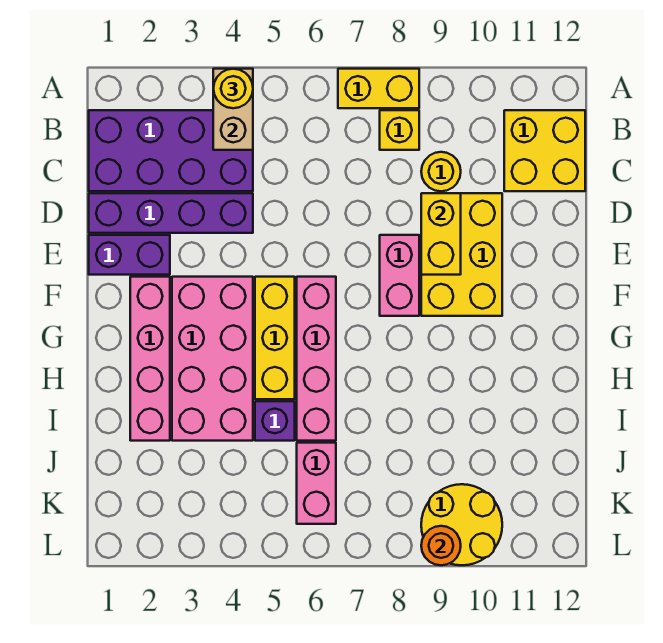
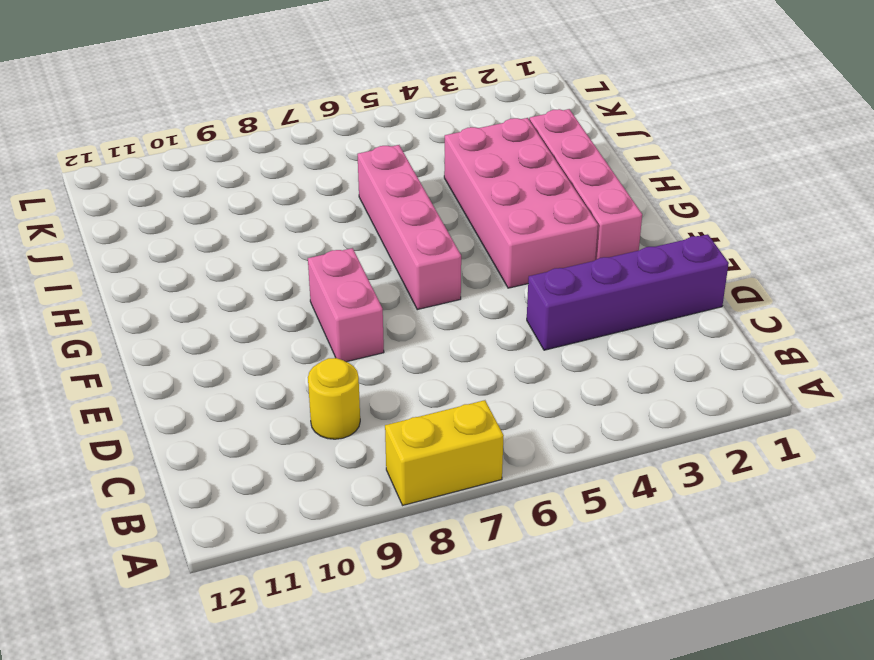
none -> purple brick B1:C4 level 1
none -> yellow brick B8 level 1
none -> yellow brick B11:C12 level 1

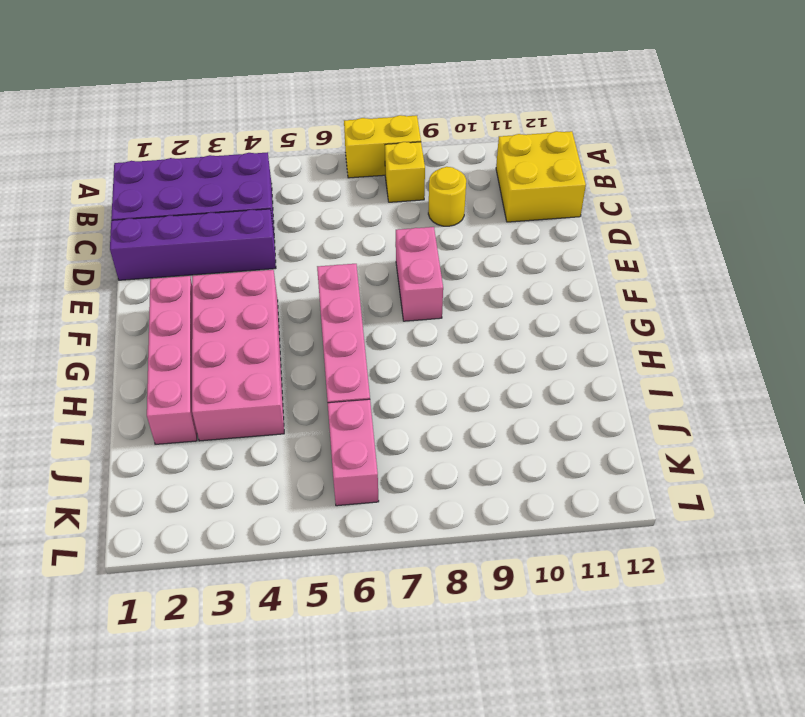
none -> yellow brick D9:F10 level 1
none -> purple brick E1:E2 level 1
none -> yellow brick F5:H5 level 1

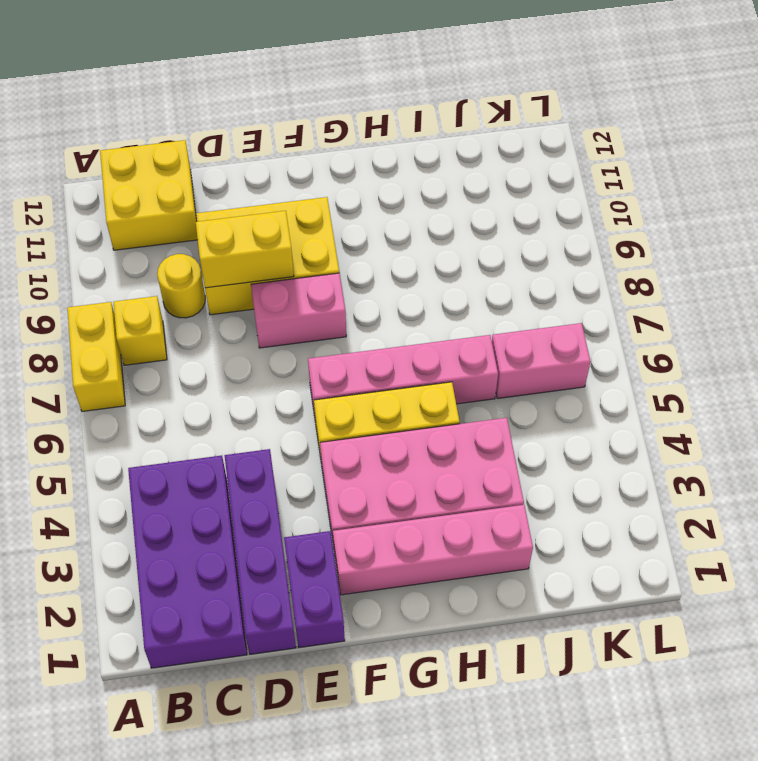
none -> purple brick I5 level 1
none -> yellow round brick K9:L10 level 1
none -> tan brick A4:B4 level 2

